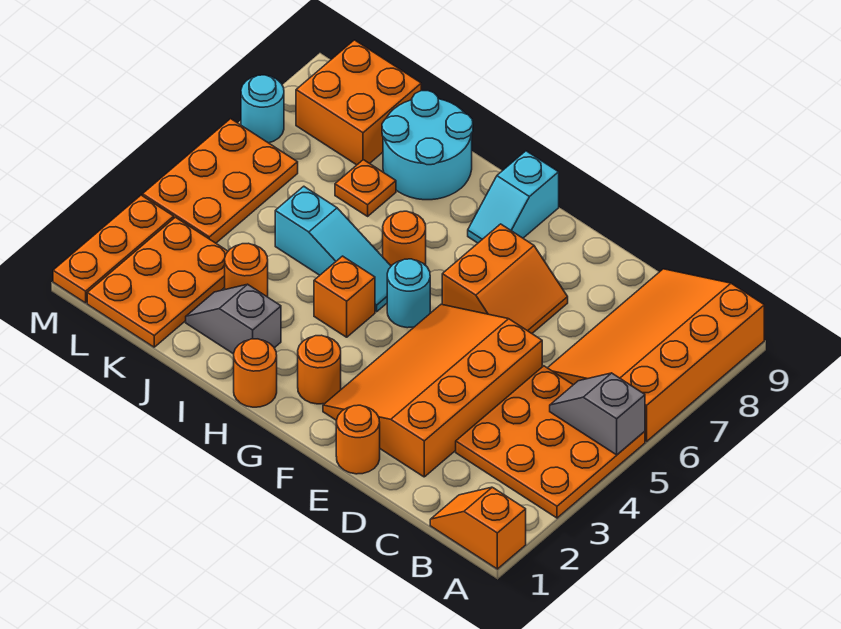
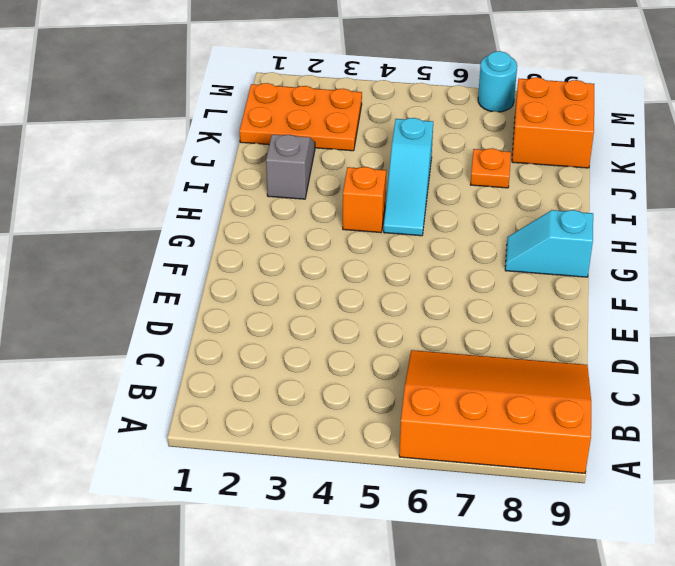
none -> orange slope A1:B1 level 1 top A
none -> orange plate A3:C5 level 1
none -> orange slope D2:F5 level 1 top D

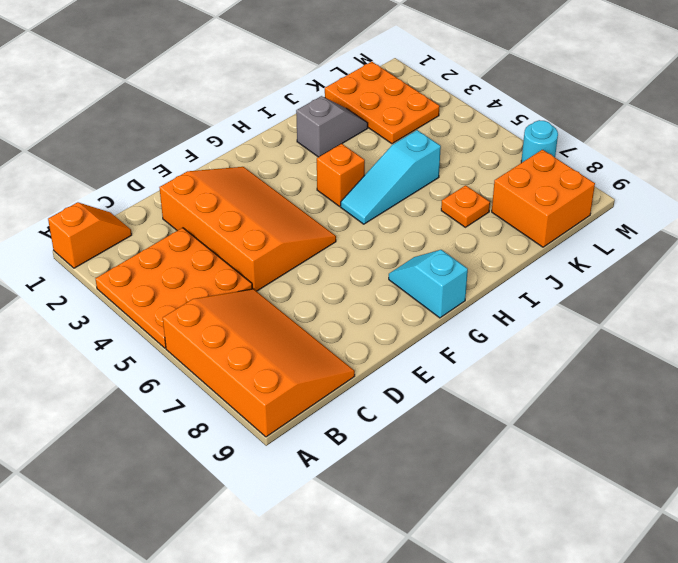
none -> orange round brick E1 level 1
none -> orange slope E6:F7 level 1 top F
none -> orange round brick G2 level 1

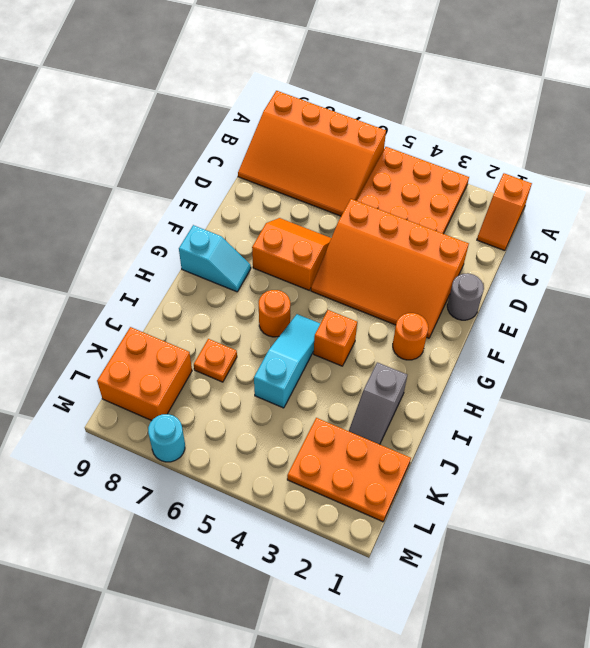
grey round brick E1 level 1 -> orange round brick E1 level 1
none -> cyan round brick G5 level 1
none -> orange round brick H1 level 1
none -> cyan round brick I8:J9 level 1

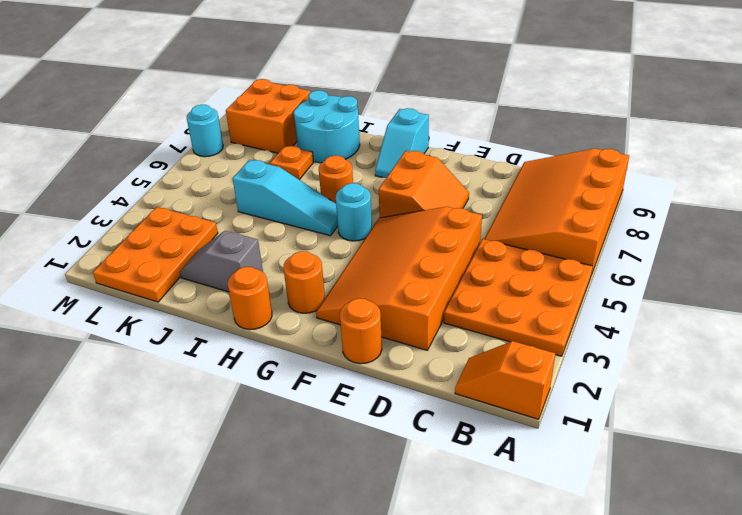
none -> orange brick H4 level 1
none -> orange round brick J3 level 1
none -> orange plate L4:M6 level 1

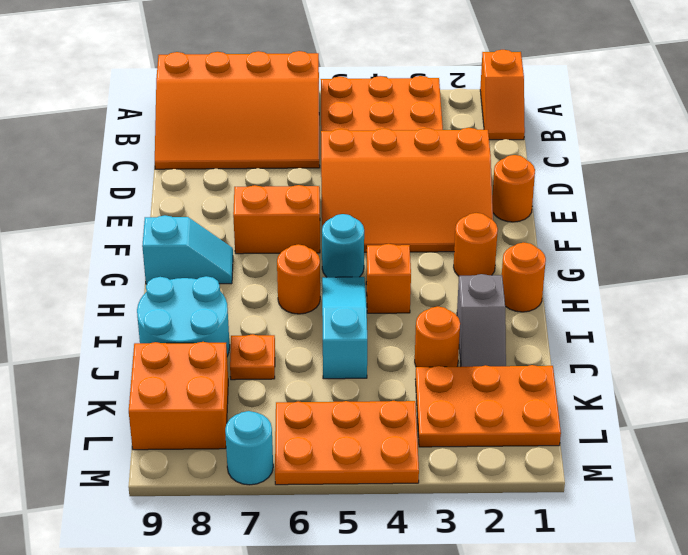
none -> orange plate M1:M3 level 1
none -> grey slope A5:B5 level 2 top A

